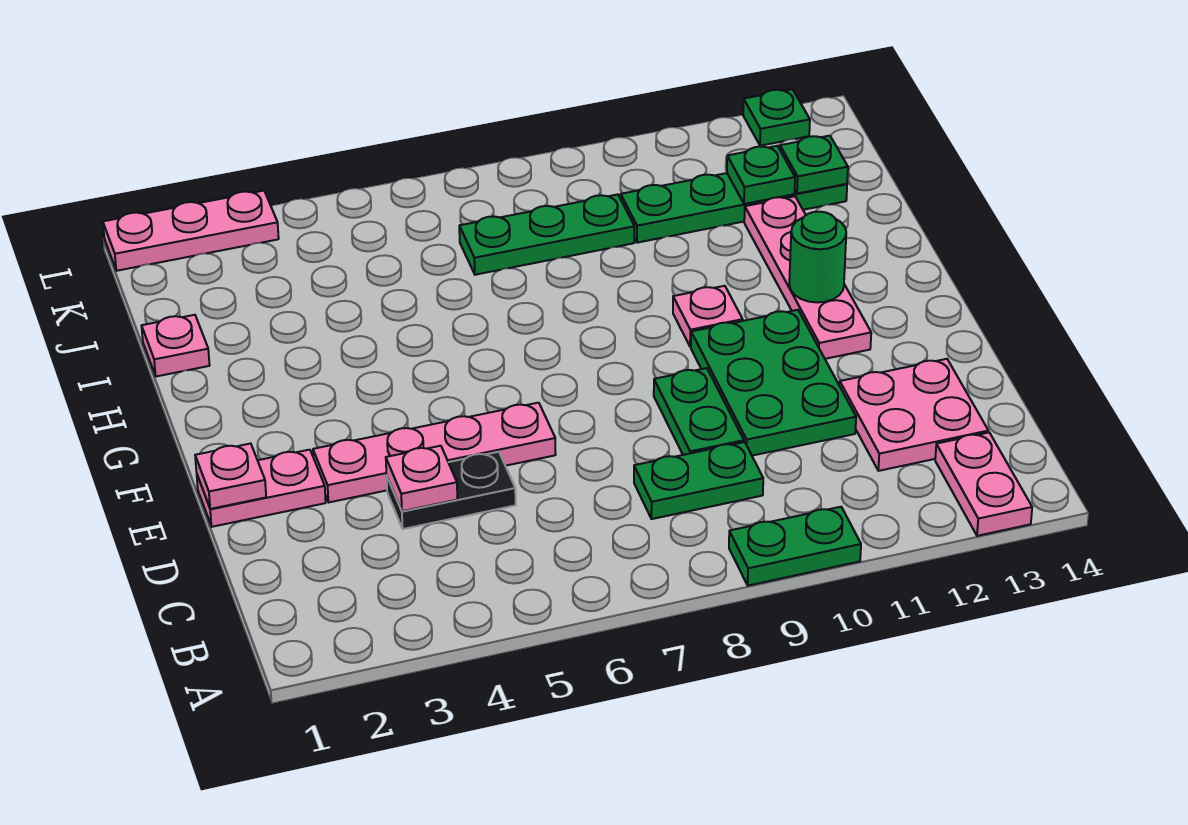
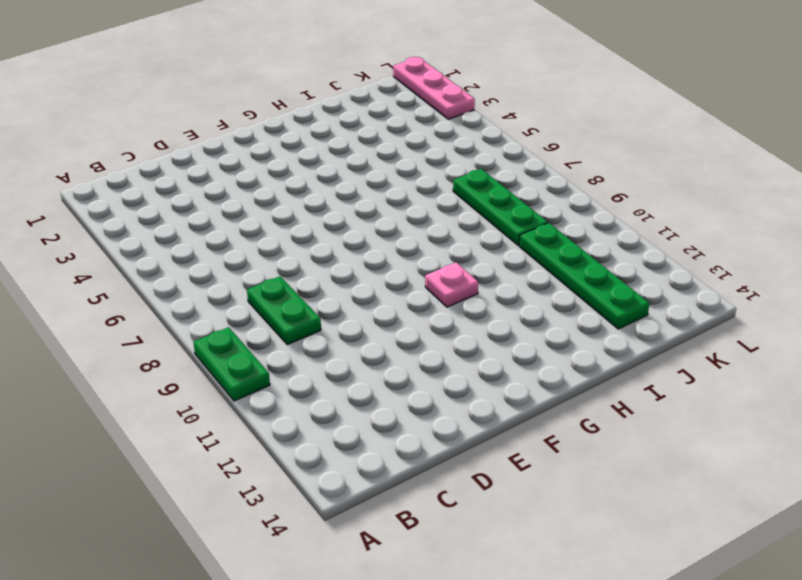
none -> pink plate A13:B13 level 1
none -> pink plate C12:D13 level 1
none -> black plate D4:D5 level 1

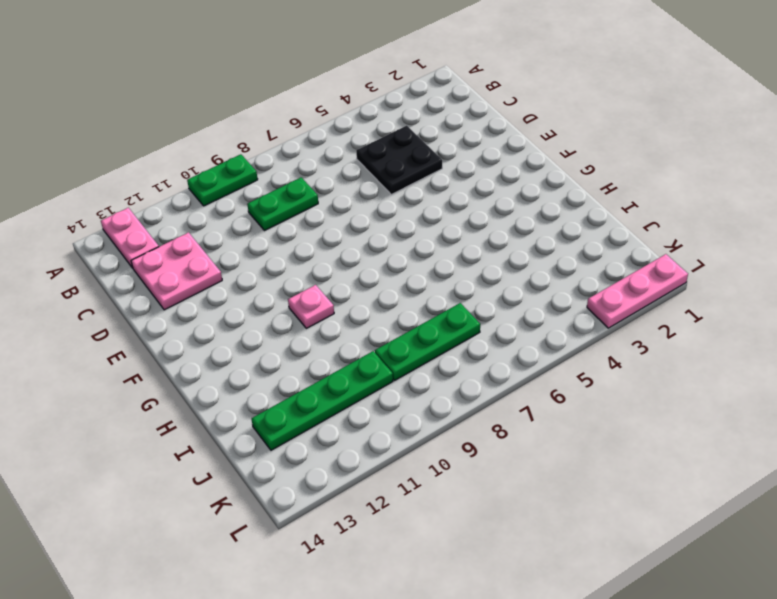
black plate C4:D5 level 1 -> black plate D4:D5 level 1
none -> green plate D9:E9 level 1
none -> green plate D10:F11 level 1
none -> pink plate E1:E2 level 1

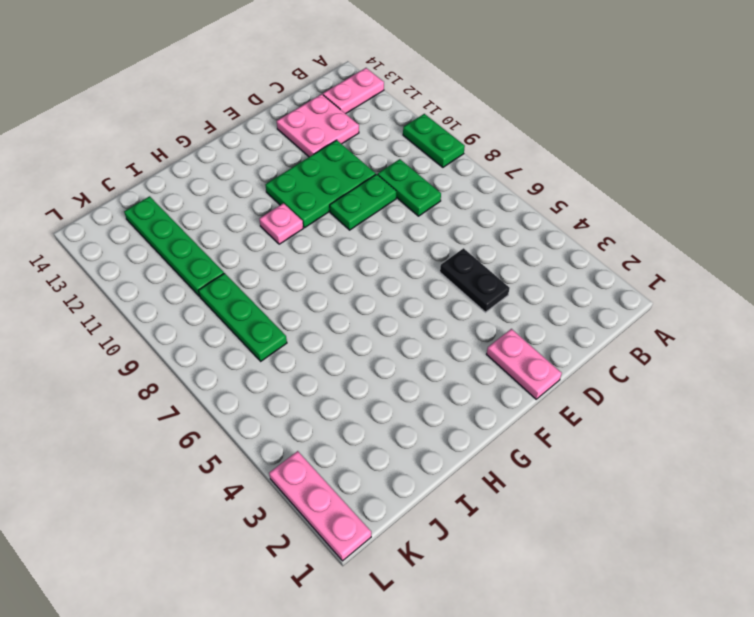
none -> pink plate E3:E6 level 1
none -> pink plate F12:I12 level 1
none -> pink plate I1 level 1

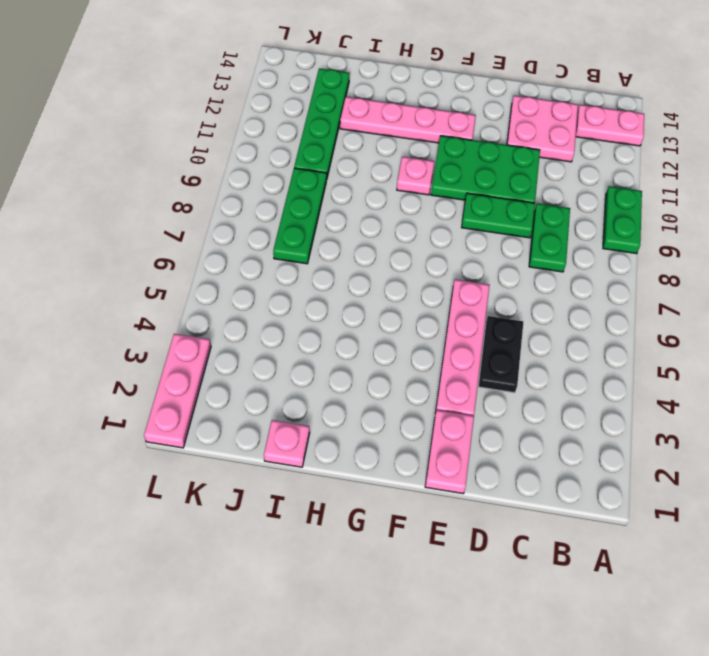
none -> green plate L13 level 1
none -> pink plate D4 level 2
none -> pink plate E1 level 2

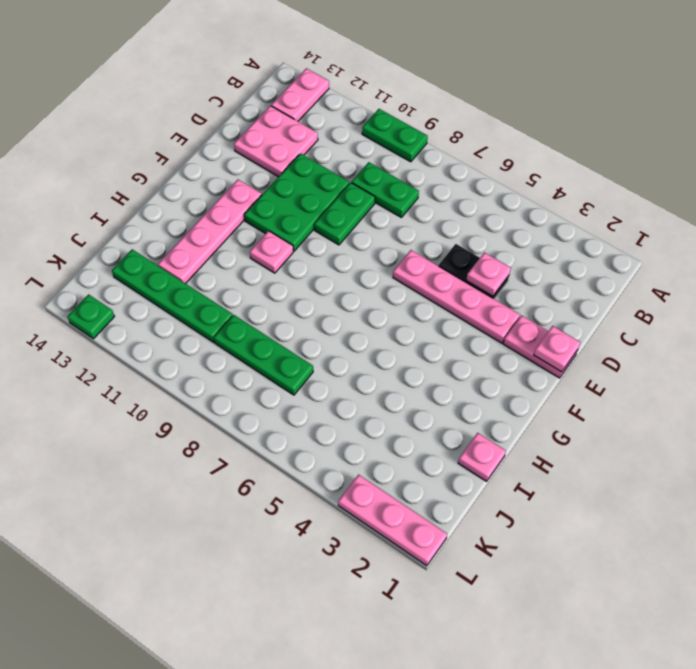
none -> green round brick G12 level 2
none -> green plate J12 level 2
none -> green plate J13 level 2

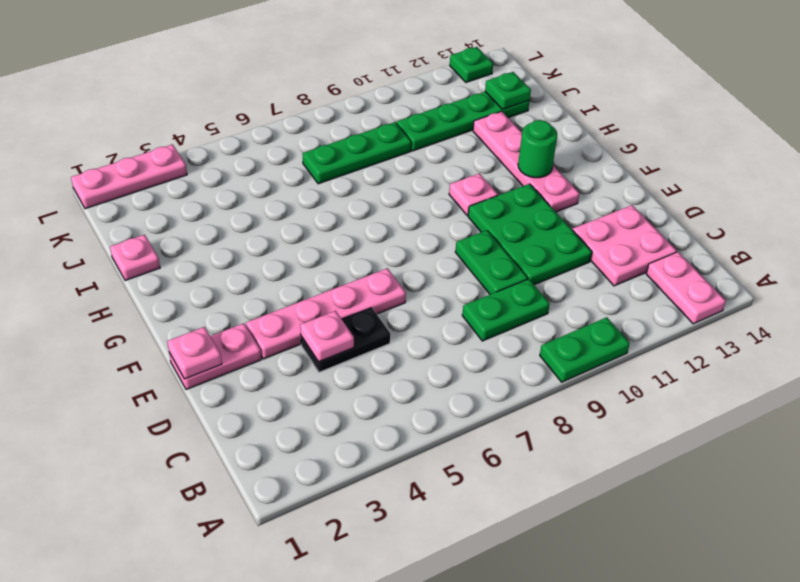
none -> green plate J12 level 2

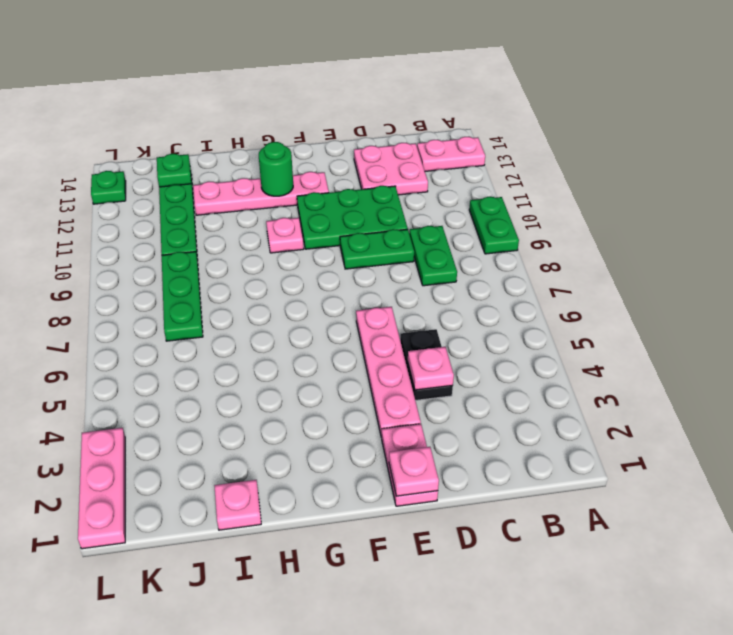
none -> green plate J12 level 2

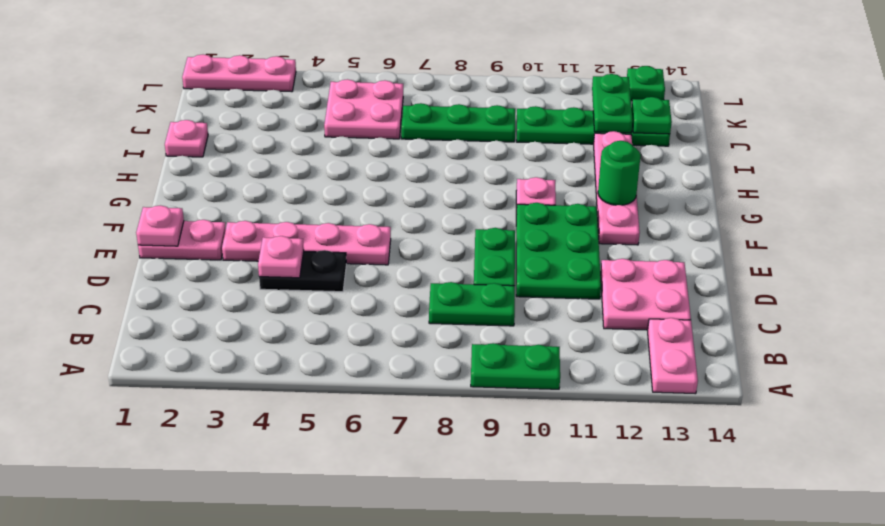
pink plate J5:K6 level 1 -> none
green plate J12:K12 level 2 -> green plate J12 level 2

